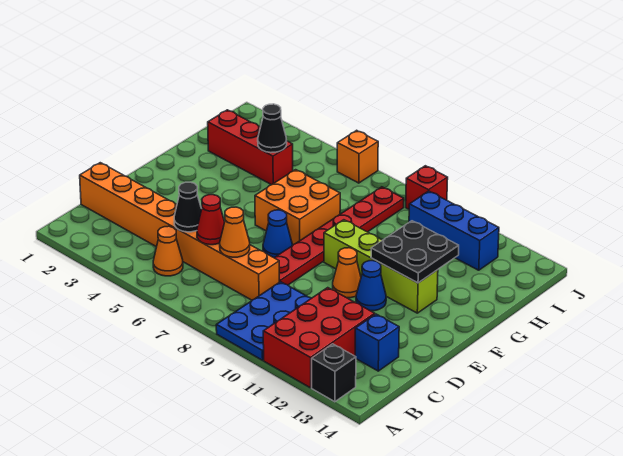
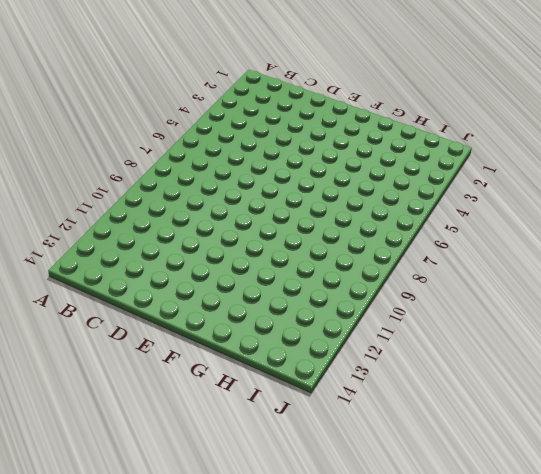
none -> blue plate A9:C10 level 1
none -> red brick A11:C12 level 1
none -> black brick A13 level 1

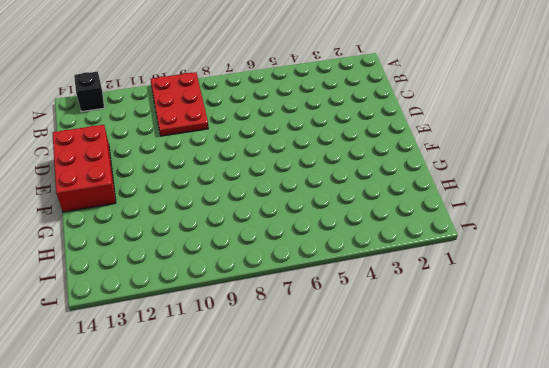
red plate A9:C10 level 1 -> blue plate A9:C10 level 1
red brick D13:F14 level 1 -> red brick A11:C12 level 1
none -> orange cone B5 level 1
none -> orange brick C1:C8 level 1
none -> blue brick C13 level 1

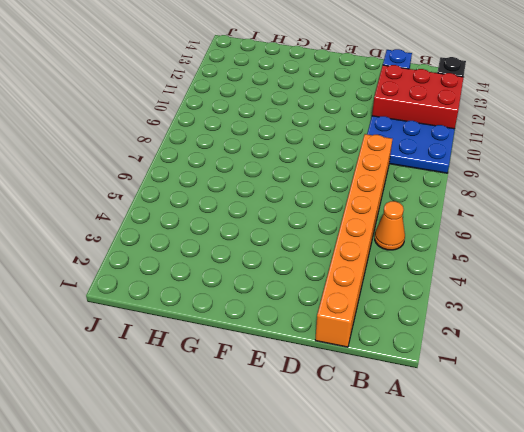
none -> red plate D8:I8 level 1
none -> blue cone E7 level 1
none -> orange cone E10 level 1

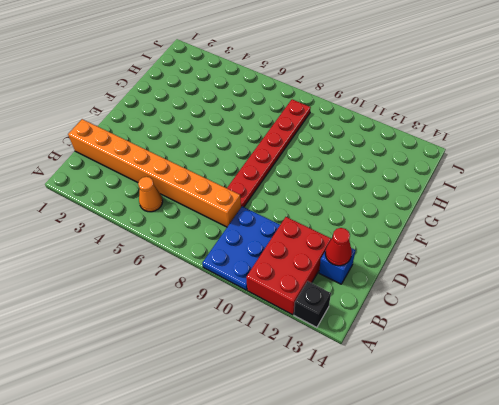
red cone C13 level 2 -> red cone C6 level 2
none -> blue cone E7 level 1
none -> orange cone E10 level 1
none -> blue cone E11 level 1

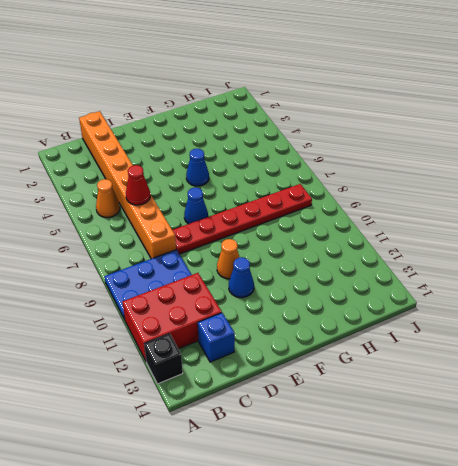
blue cone F5 level 1 -> none
none -> orange brick F6:G7 level 1
none -> lime brick F9:F12 level 1
none -> red brick H2:H4 level 1

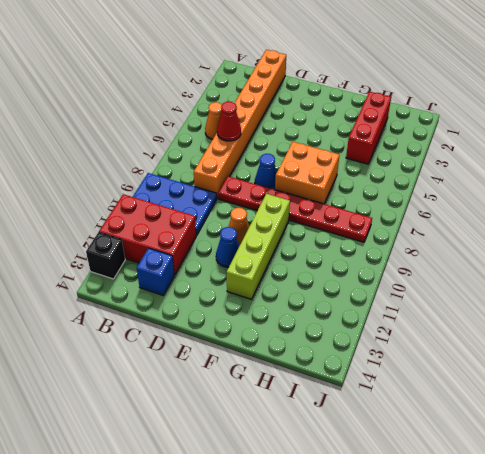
none -> blue brick I10:I12 level 1
none -> orange brick J6 level 1
none -> red brick J9 level 1

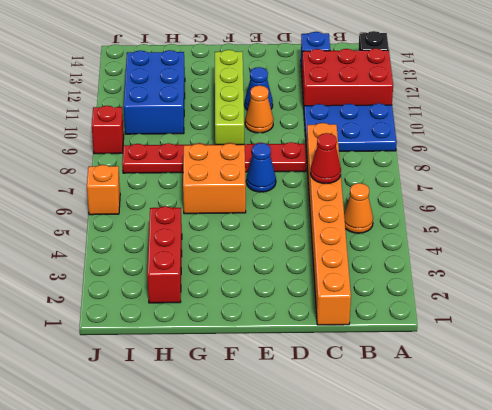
blue brick H10:I12 level 1 -> blue brick I10:I12 level 1
none -> black cone C5 level 2
none -> orange cone C7 level 2
none -> black plate F11:G12 level 2

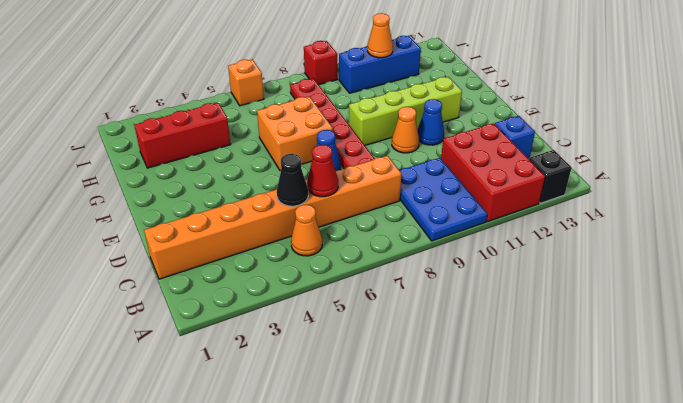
orange cone I11 level 2 -> orange cone C7 level 2
none -> black plate F11:G12 level 2
none -> black cone H4 level 2

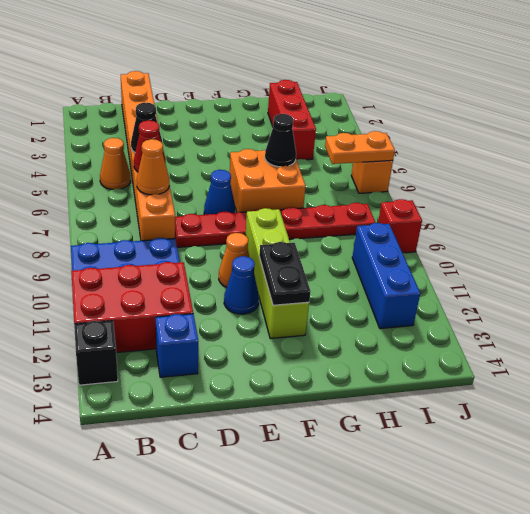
black plate F11:F12 level 2 -> black plate F11:G12 level 2
black cone G6 level 2 -> black cone H4 level 2
orange plate I6:J6 level 2 -> none

